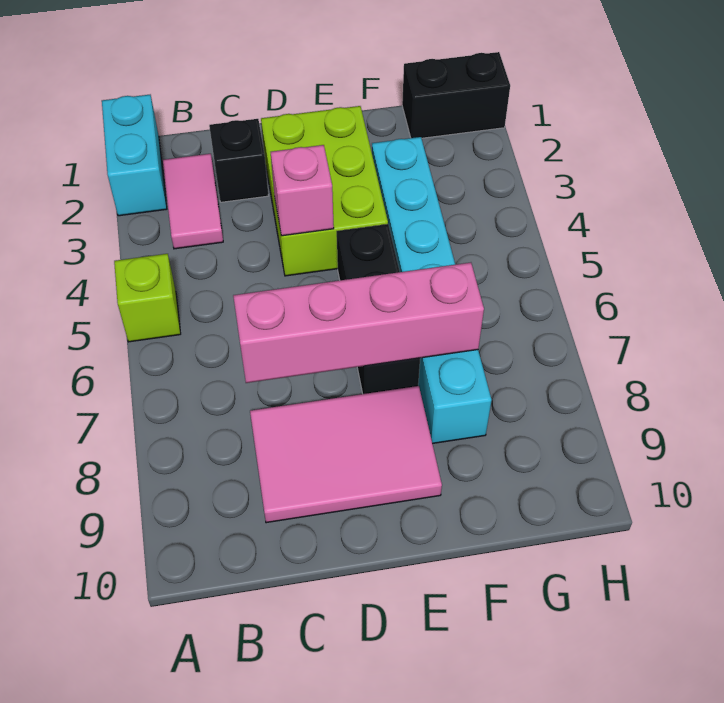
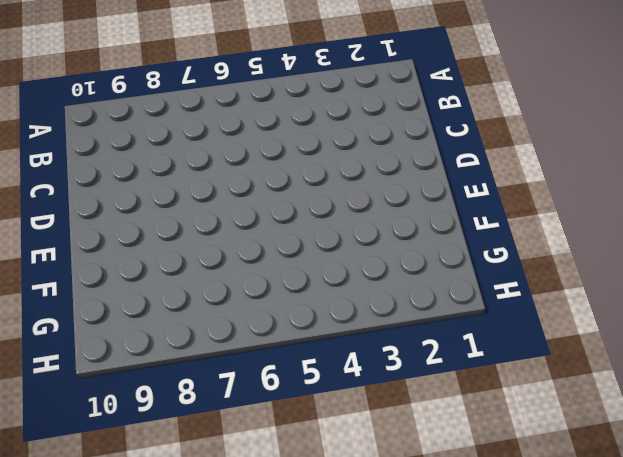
none -> cyan brick A1:A2 level 1
none -> lime brick A5 level 1

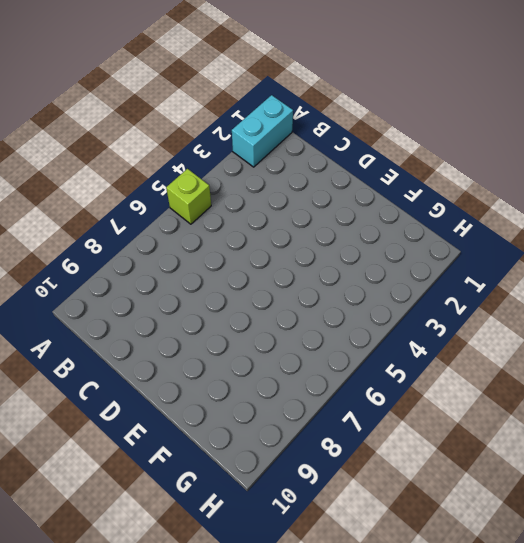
none -> pink tile B2:B3 level 1
none -> black brick C2 level 1

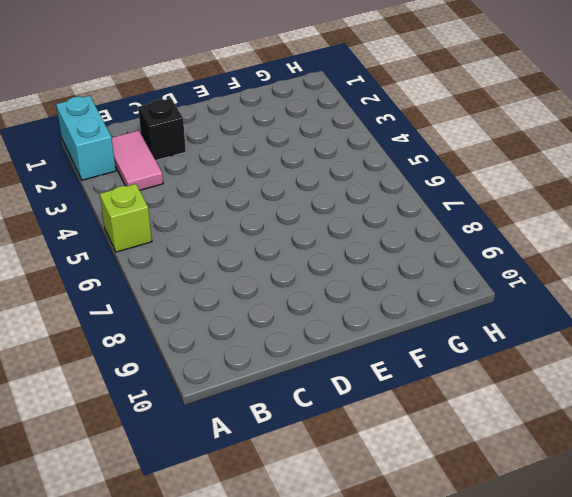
none -> pink tile C8:E9 level 1
none -> lime brick D2:E4 level 1

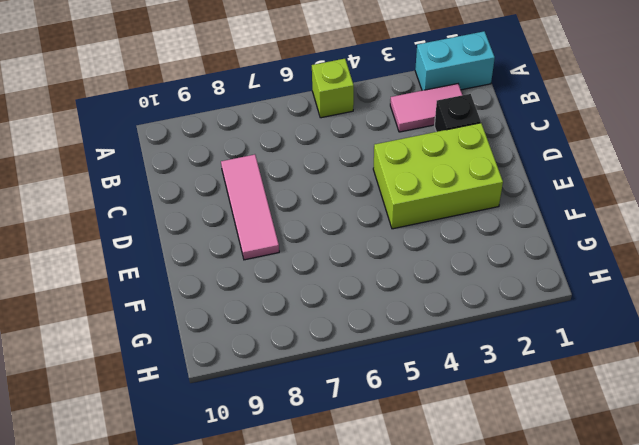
pink tile C8:E8 level 1 -> pink tile C8:E9 level 1
none -> black brick E5:E7 level 1
none -> cyan brick F3:F8 level 1

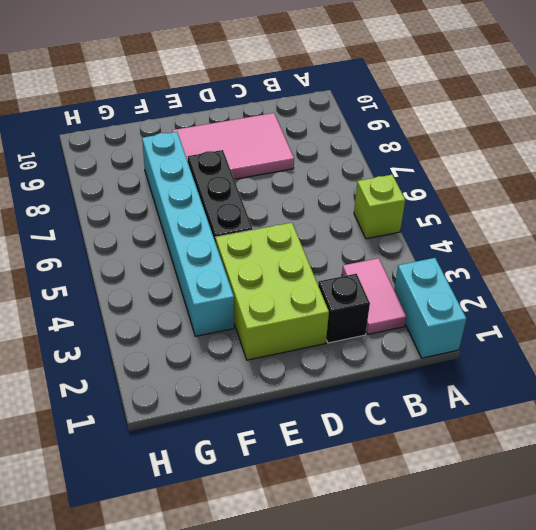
none -> black brick G1:H1 level 1
none -> pink brick C7:F7 level 2

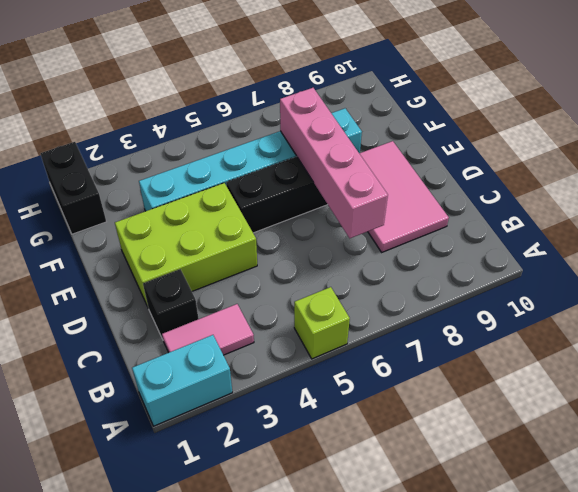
none -> pink brick D4 level 2

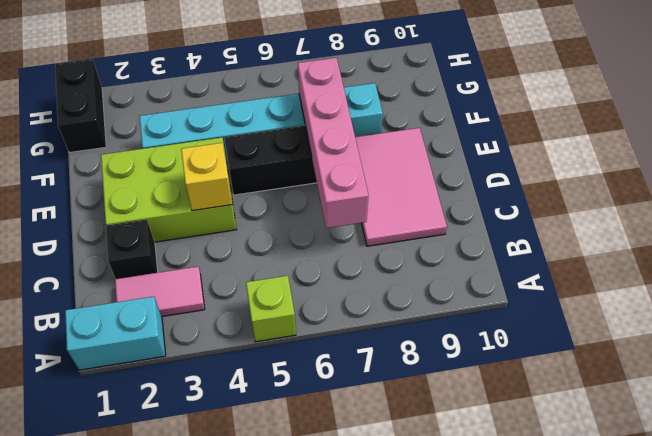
yellow brick D4 level 2 -> pink brick D4 level 2

